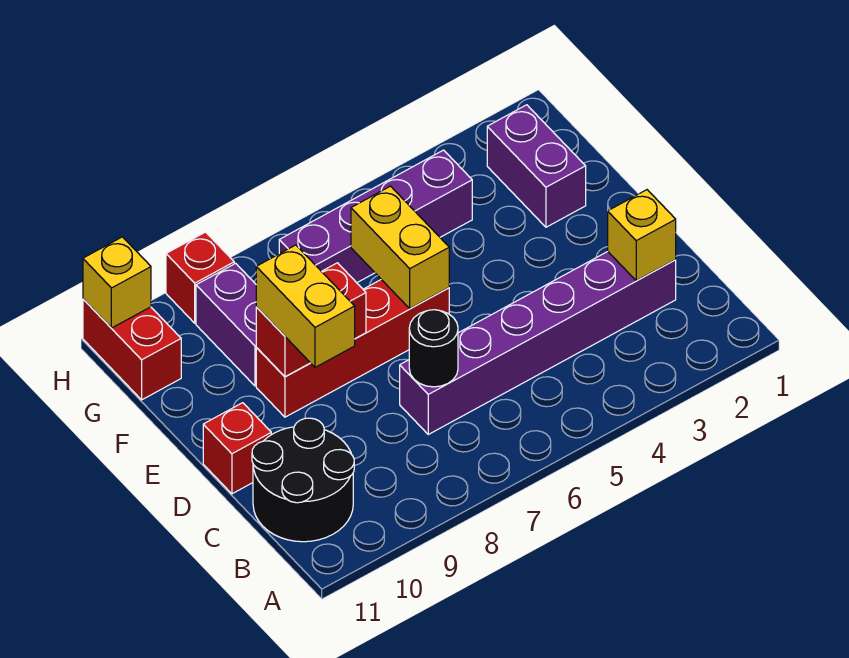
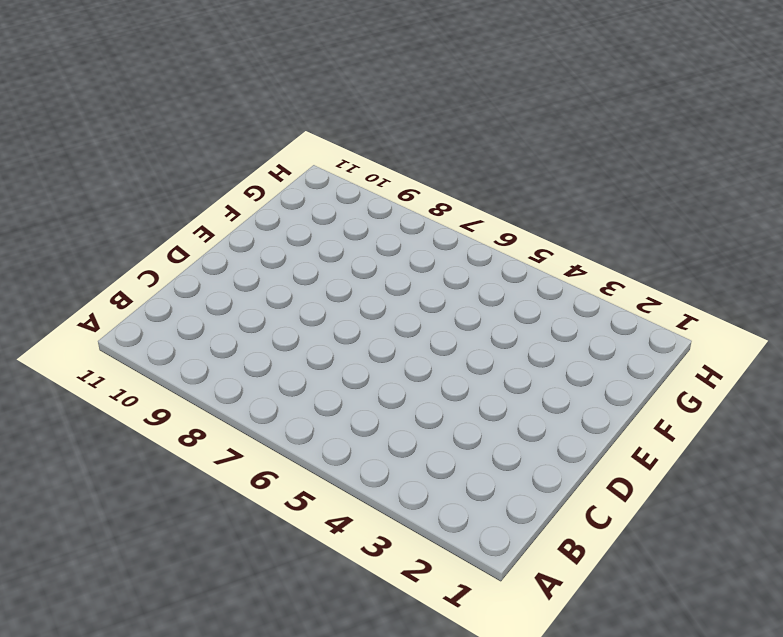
none -> black round brick B10:C11 level 1
none -> purple brick C2:C7 level 1
none -> red brick D11 level 1

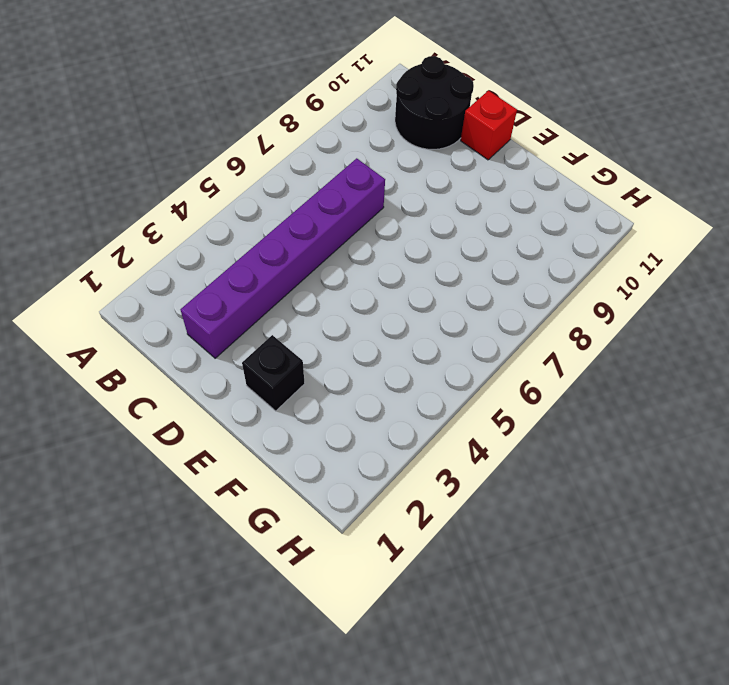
black brick E2 level 1 -> none
none -> red brick E6:E9 level 1
none -> purple brick F2:G2 level 1
none -> purple brick F9:G9 level 1

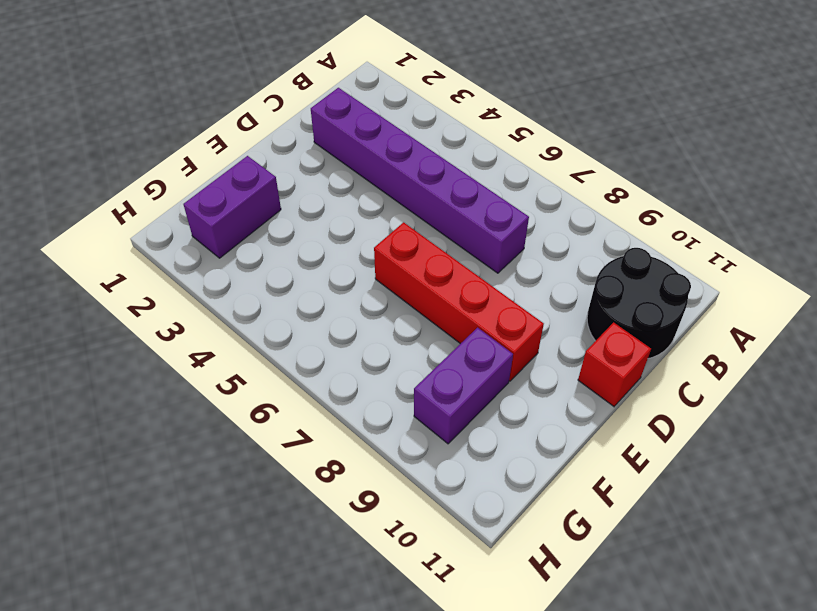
none -> purple brick G4:G7 level 1
none -> red brick G11:H11 level 1
none -> red brick H9 level 1

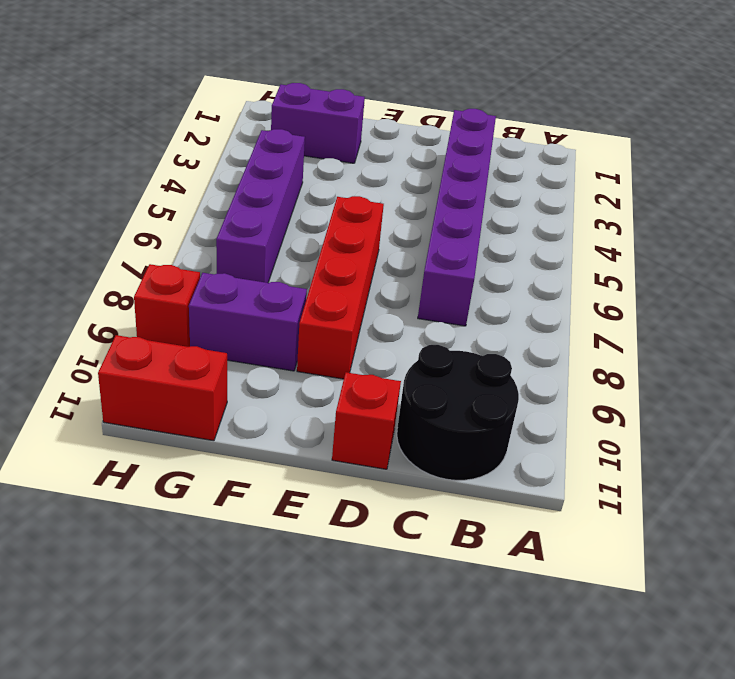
none -> yellow brick C2 level 2
none -> black round brick C7 level 2
none -> yellow brick E6:F6 level 2

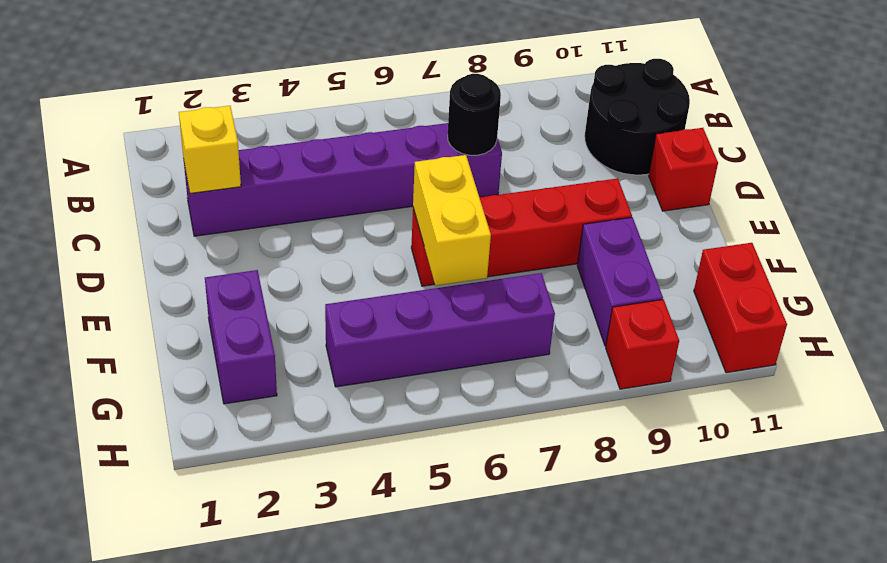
none -> red brick E8:E9 level 2
none -> yellow brick H11 level 2
none -> yellow brick D9:E9 level 3

